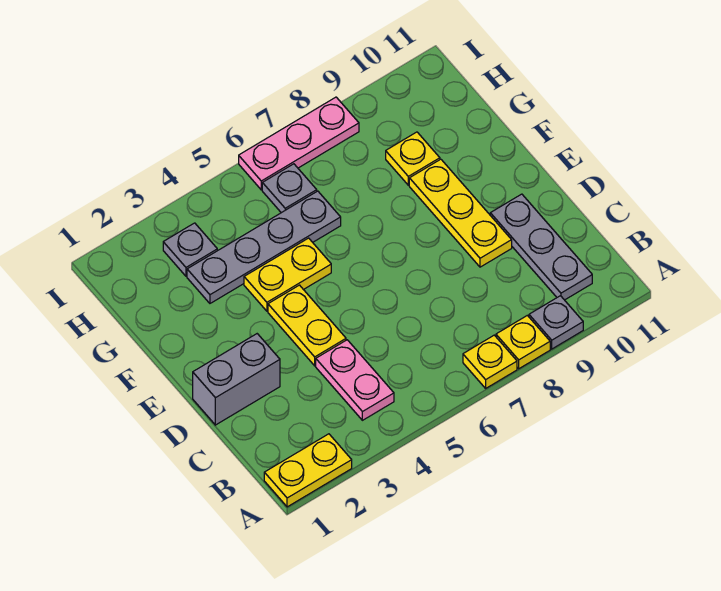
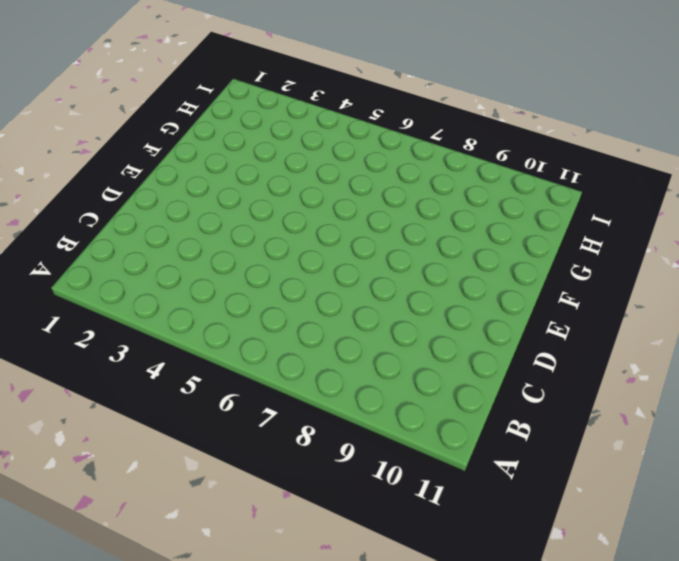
none -> yellow plate A1:A2 level 1
none -> yellow plate A7 level 1
none -> yellow plate A8 level 1

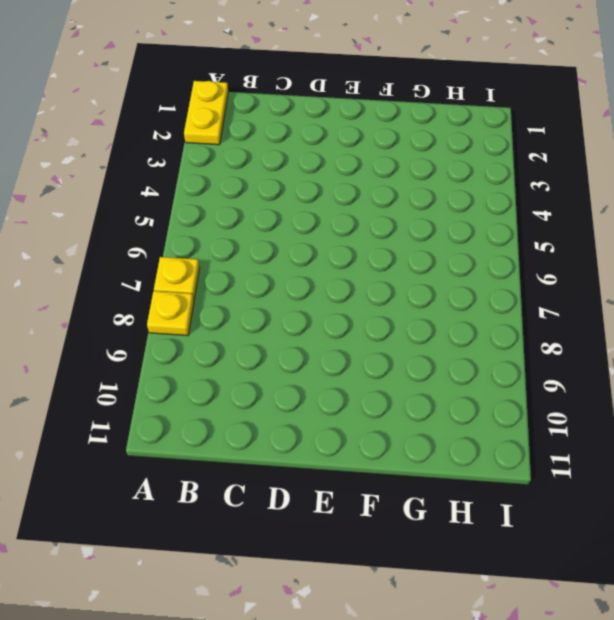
none -> grey plate A9 level 1
none -> pink plate B4:C4 level 1
none -> grey plate B10:D10 level 1

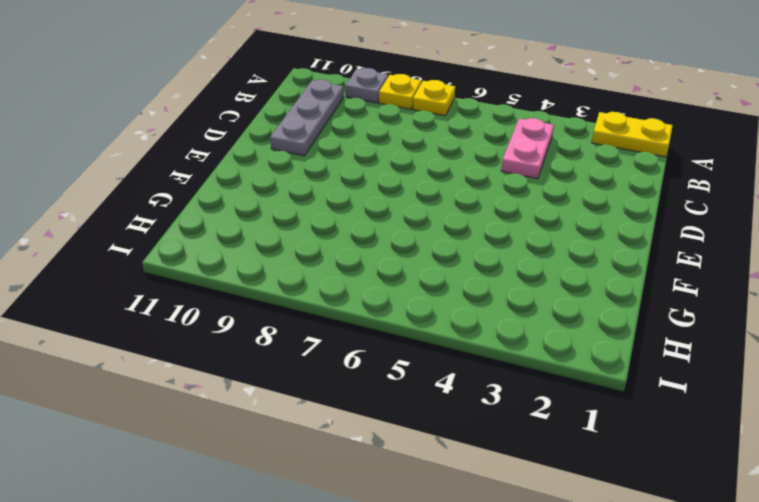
none -> grey brick D1:D2 level 1
none -> yellow plate D4:E4 level 1
none -> yellow plate D9:F9 level 1

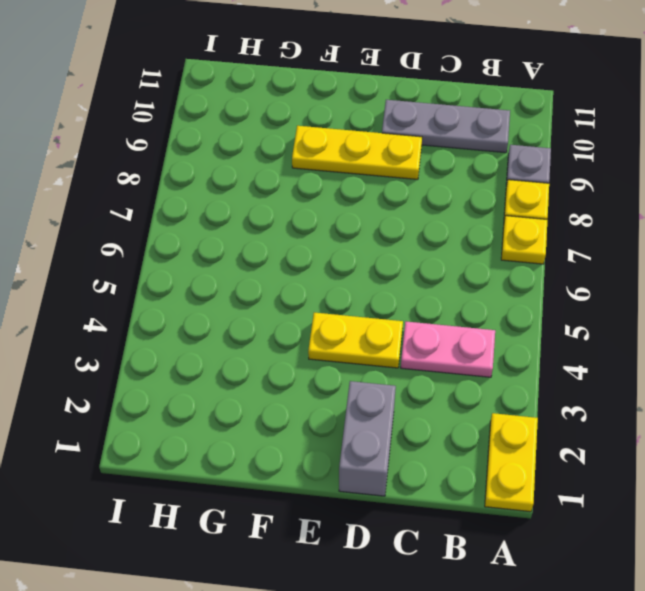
none -> yellow plate F4:F5 level 1
none -> grey plate G3:G6 level 1
none -> yellow plate G9 level 1

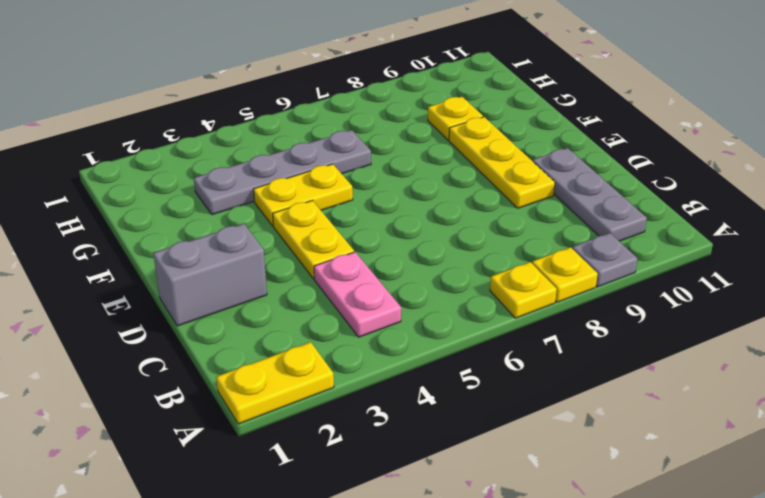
none -> grey plate H3 level 1
none -> grey plate H6 level 1
none -> pink plate I6:I8 level 1

